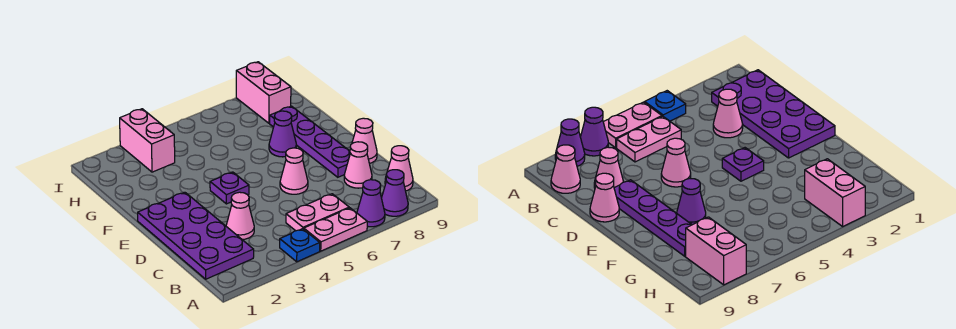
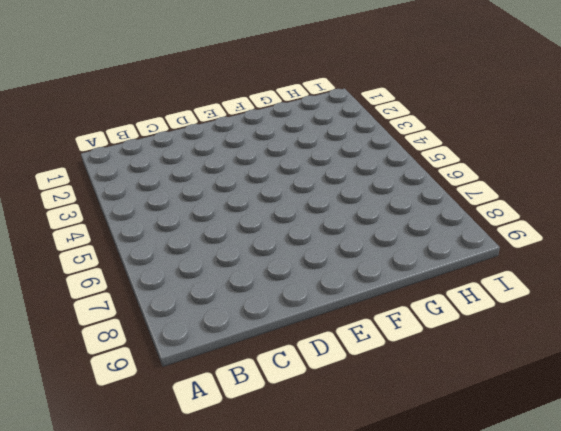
none -> blue plate A4 level 1
none -> pink plate A5:A6 level 1
none -> purple cone A7 level 1

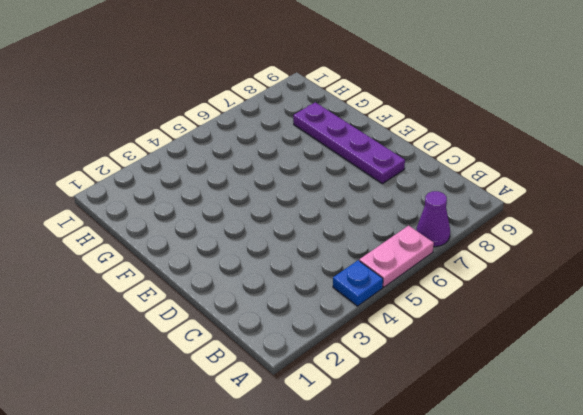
none -> purple cone A8 level 1
none -> purple plate B1:E2 level 1
none -> pink plate B5:B6 level 1

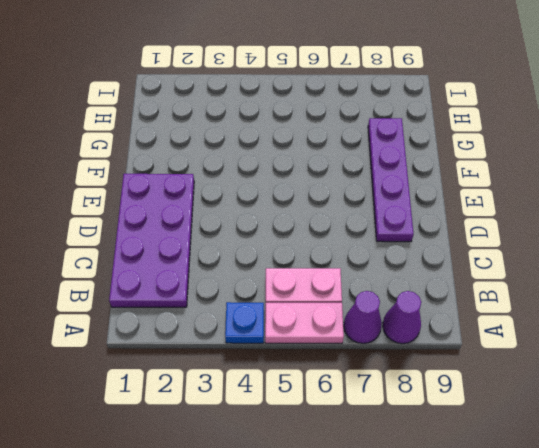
none -> pink cone B9 level 1
none -> pink cone C3 level 1
none -> pink cone C8 level 1

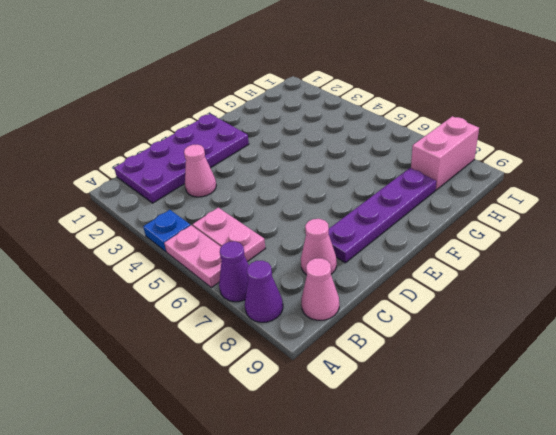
none -> pink cone D6 level 1
none -> pink cone D9 level 1
none -> purple plate E4 level 1

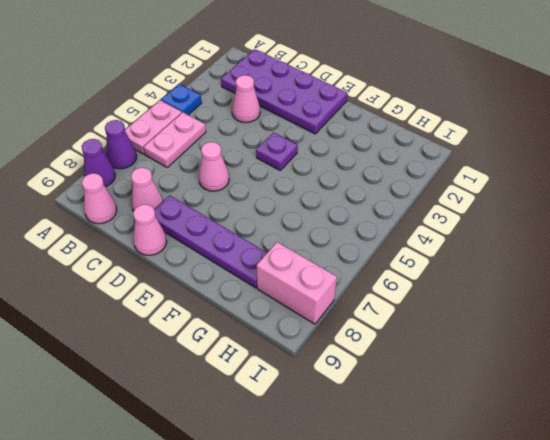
none -> purple cone F7 level 1
none -> pink brick H3:I3 level 1

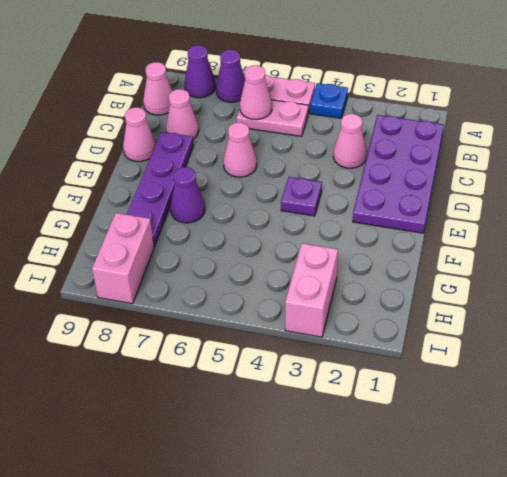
pink cone B6 level 2 -> none

